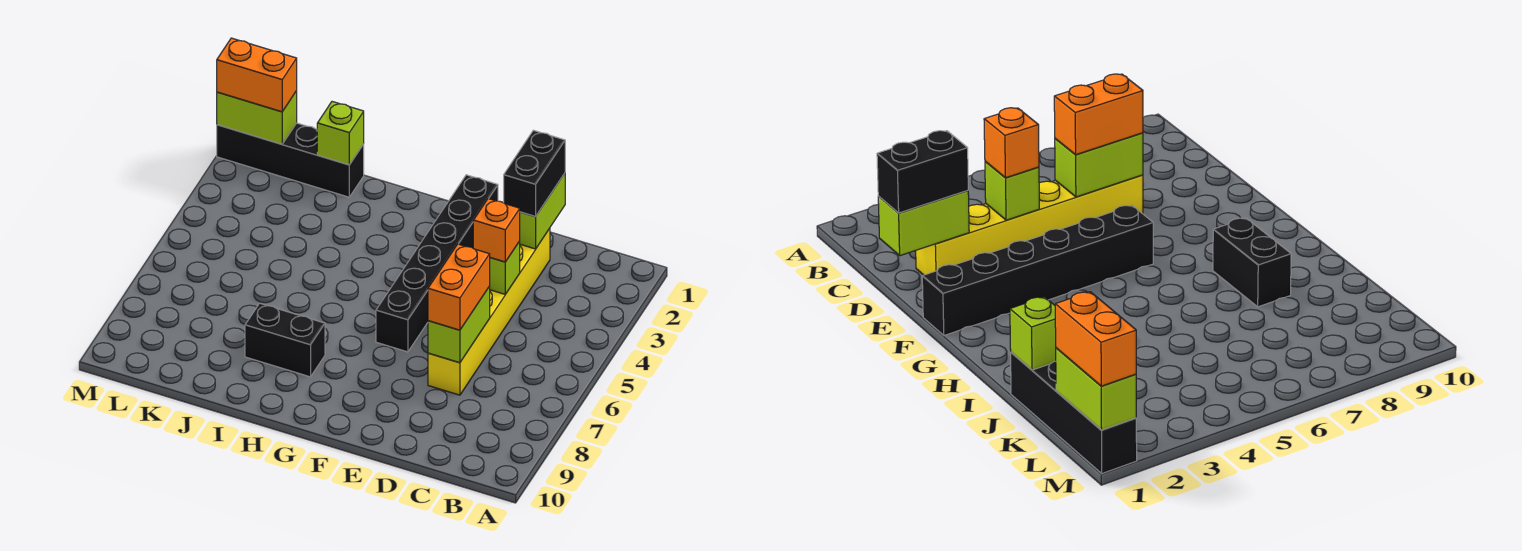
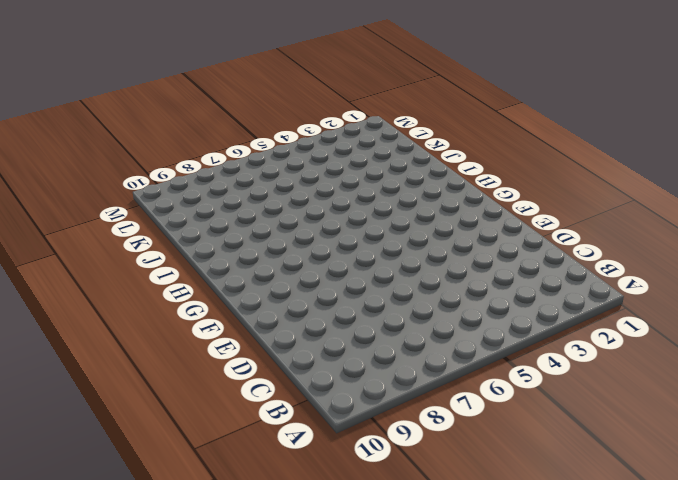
none -> yellow brick D2:D7 level 1
none -> black brick F1:F6 level 1
none -> black brick H8:I8 level 1

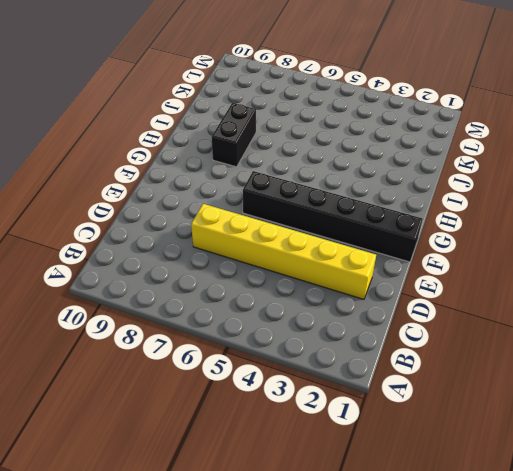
none -> black brick J1:M1 level 1
none -> lime brick D1:D2 level 2
none -> lime brick D4 level 2

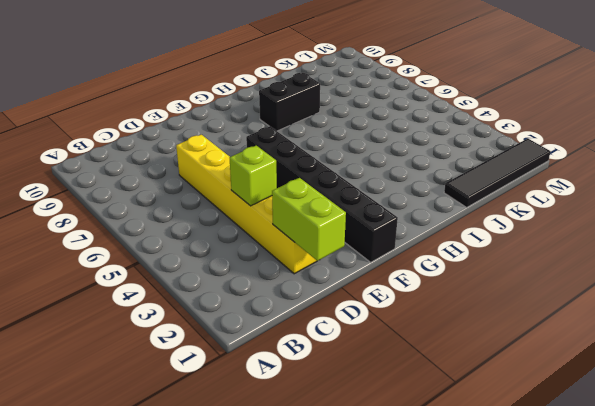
black tile J1:M1 level 1 -> black brick J1:M1 level 1
none -> lime brick D6:D7 level 2
none -> lime brick J1 level 2
none -> lime brick L1:M1 level 2

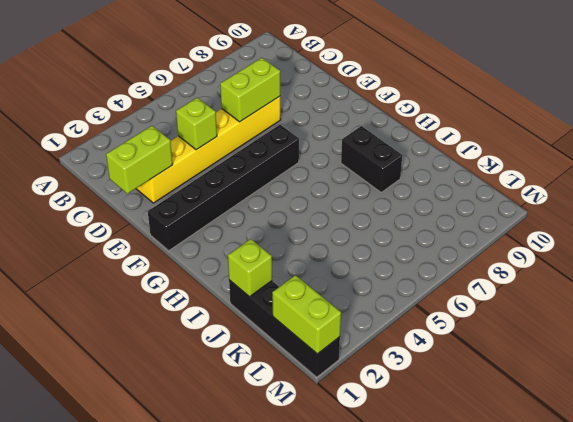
none -> black brick D1:D2 level 3
none -> orange brick D4 level 3
none -> orange brick D6:D7 level 3

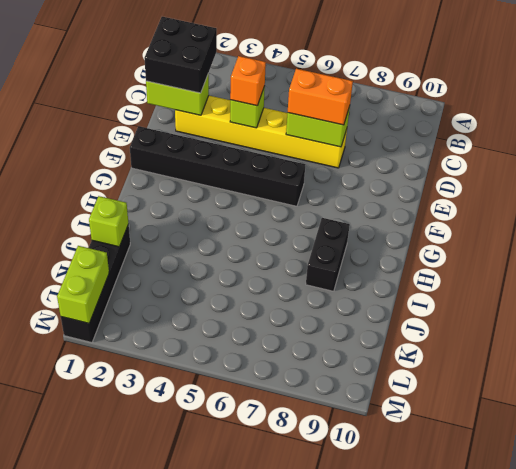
black brick C1:D2 level 3 -> black brick D1:D2 level 3
none -> orange brick L1:M1 level 3

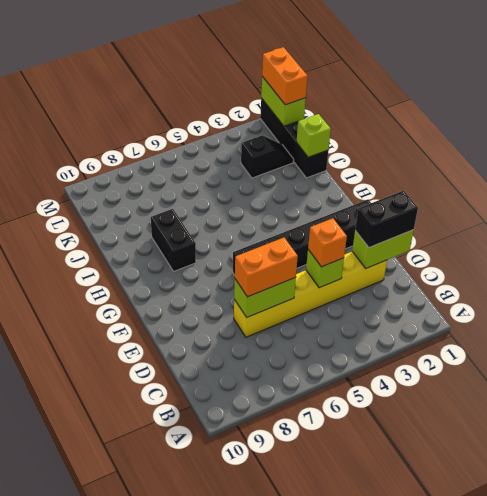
black slope K2:K3 level 1 top 3 -> none

